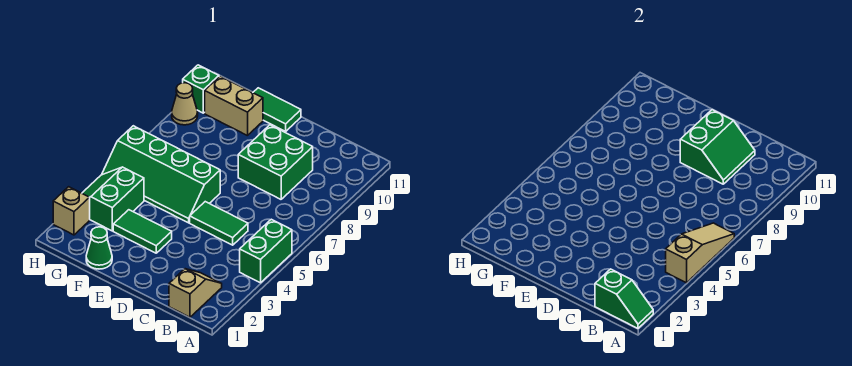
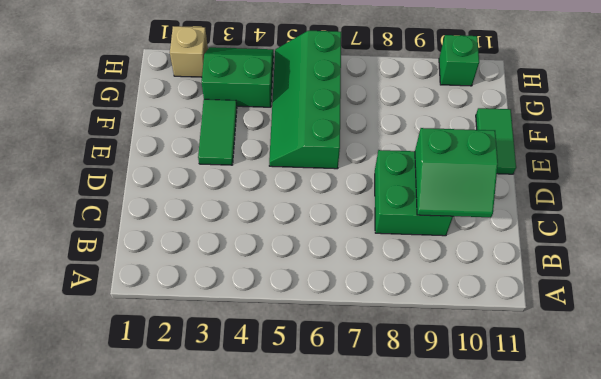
none -> green brick A4:A5 level 1
none -> tan slope B1:B2 level 1 top 1
none -> green tile C5:D5 level 1

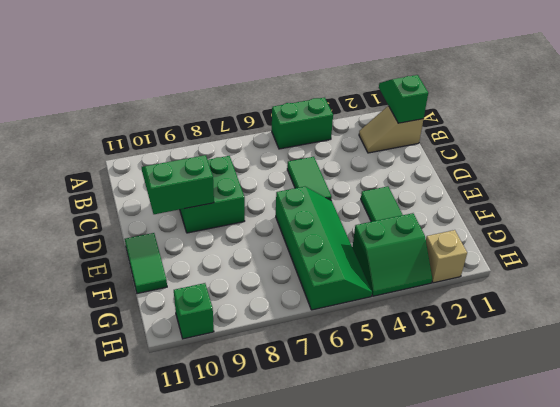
none -> green cone F1 level 1
none -> tan brick F10:G10 level 1
none -> tan cone H9 level 1

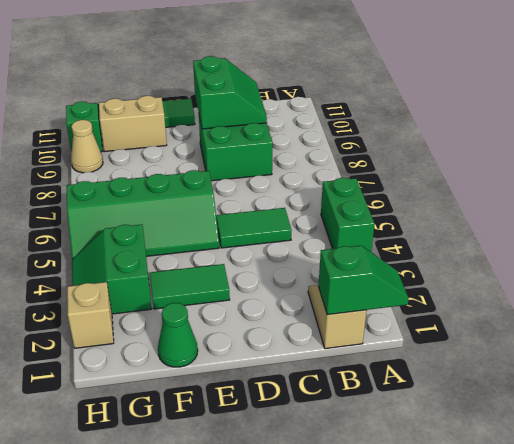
none -> tan slope A4:A6 level 2 top 4

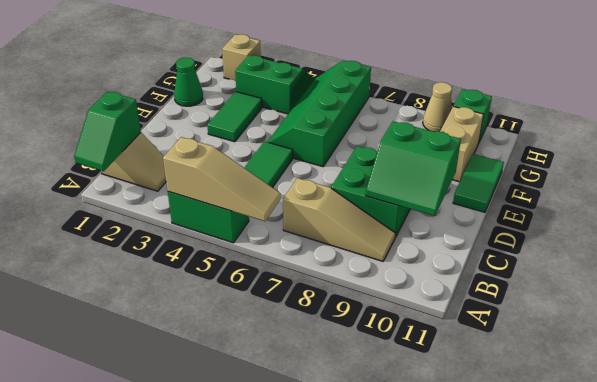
tan slope B7:B9 level 1 top 7 -> none

